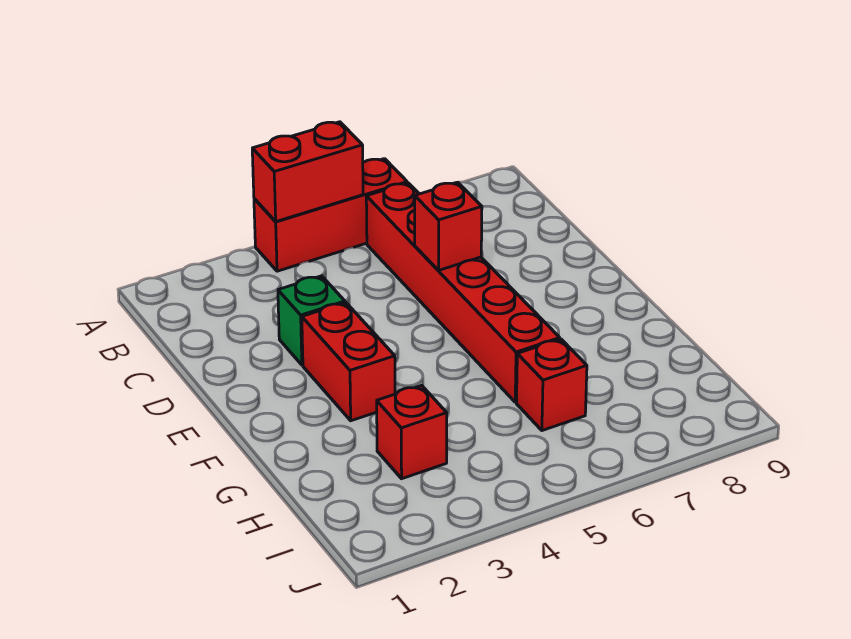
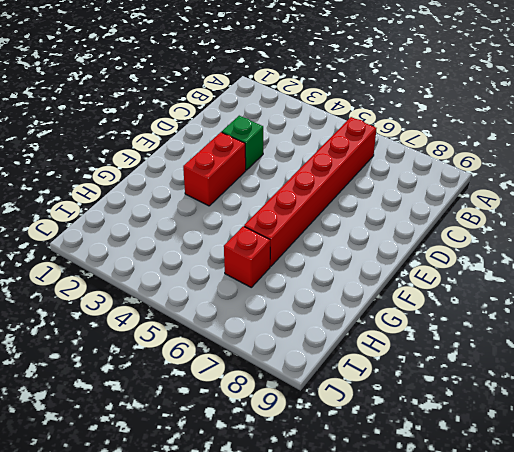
none -> red brick A4:A6 level 1
none -> red brick H3 level 1

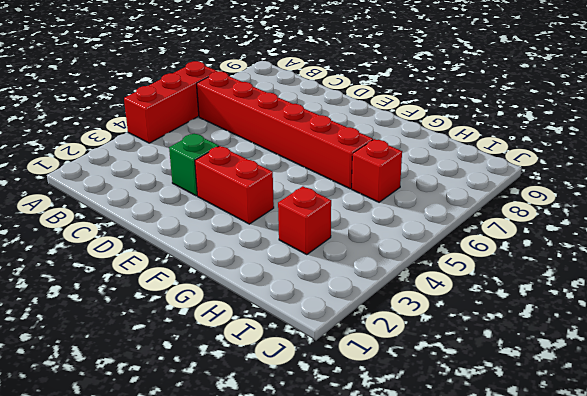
none -> red brick A4:A5 level 2
none -> red brick D6 level 2

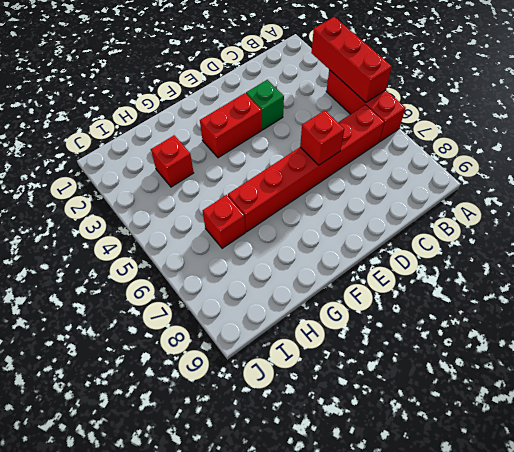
red brick A3:A5 level 2 -> red brick A4:A5 level 2

